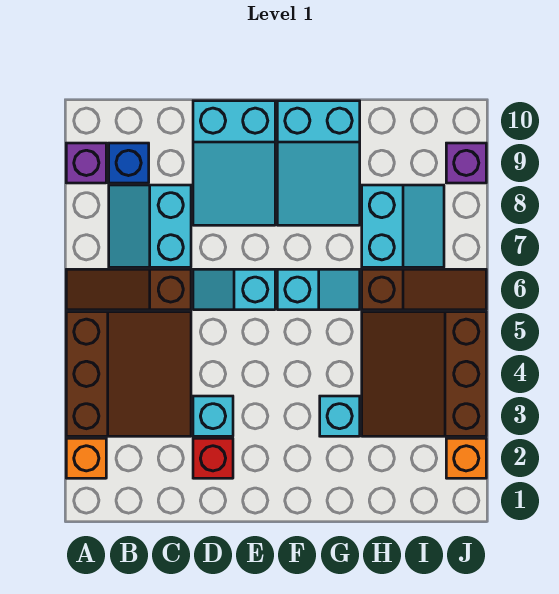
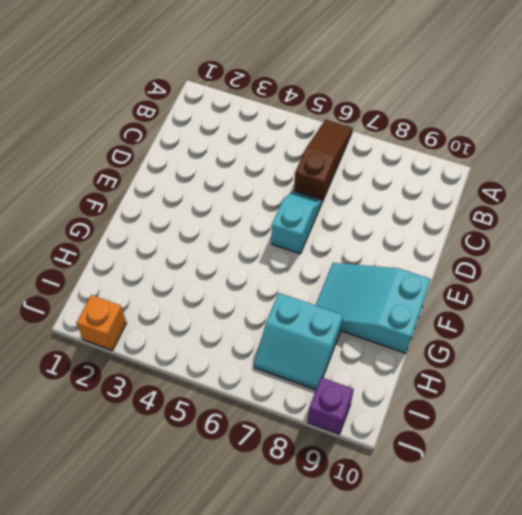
none -> orange brick A2 level 1
none -> brown slope A3:C5 level 1 top A
none -> purple brick A9 level 1

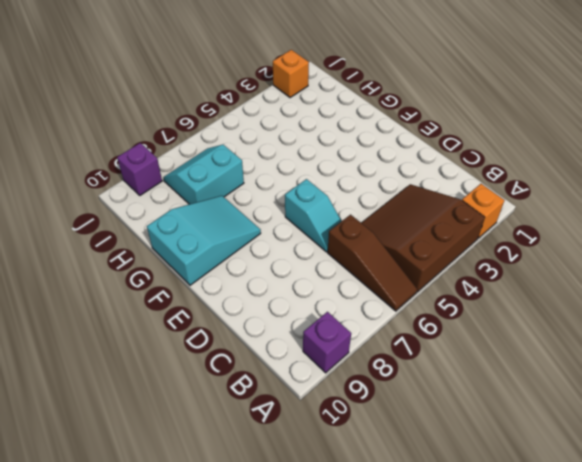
none -> cyan slope B7:C8 level 1 top C
none -> blue brick B9 level 1
none -> red brick D2 level 1

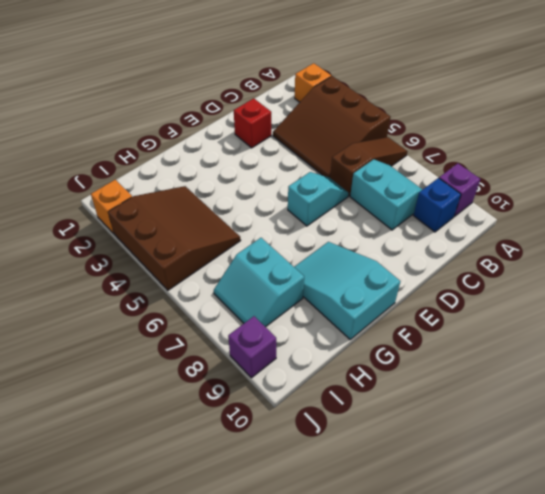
none -> cyan brick D3 level 1
none -> cyan slope D8:E10 level 1 top 10
none -> cyan slope F6:G6 level 1 top F

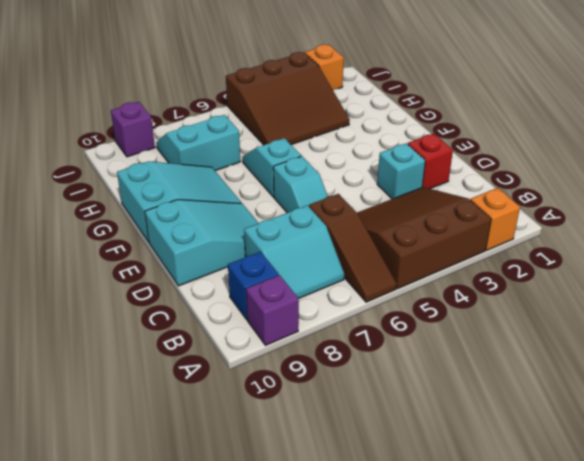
none -> cyan brick G3 level 1
none -> brown slope H6:J6 level 1 top H

